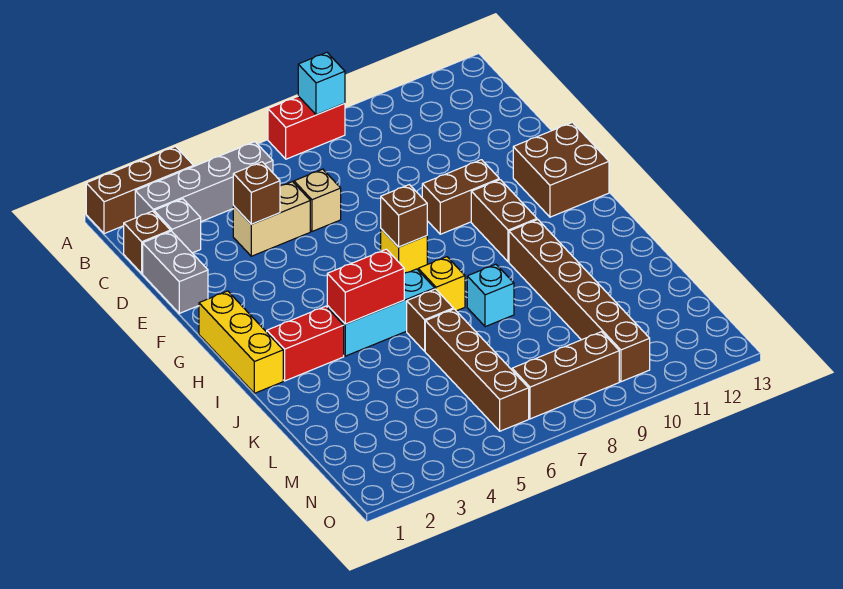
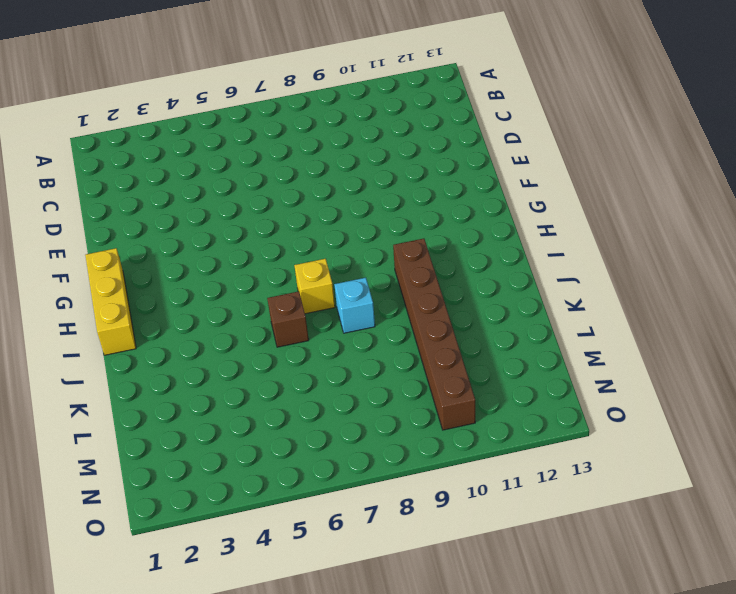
none -> brown brick A1:A3 level 1
none -> red brick A7:A8 level 1
none -> grey brick B2:B5 level 1

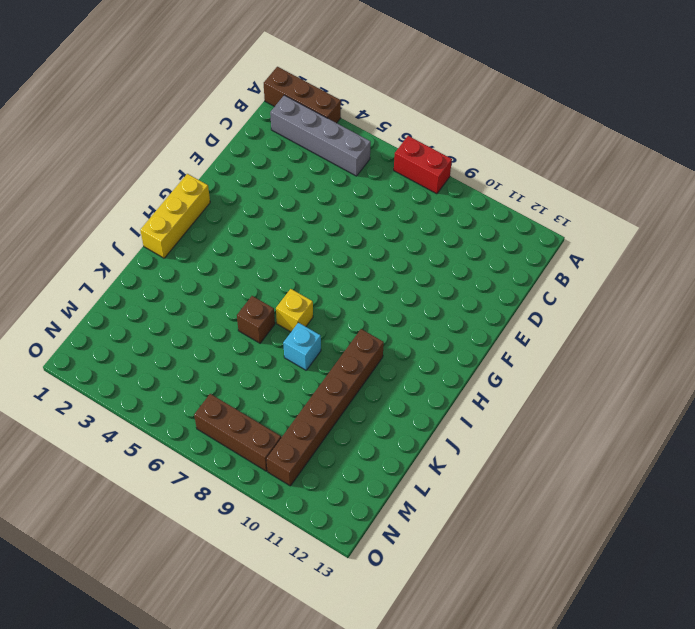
none -> brown brick C1 level 1
none -> grey brick C2 level 1
none -> grey brick D1:E1 level 1

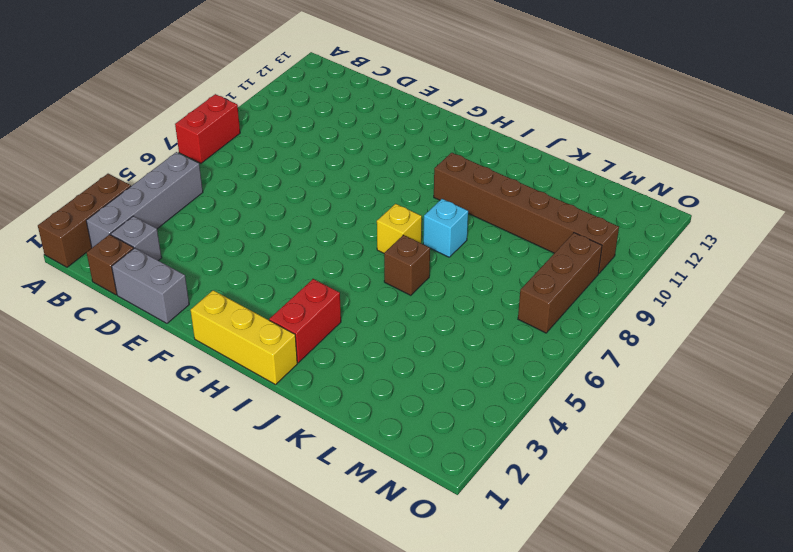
none -> tan brick D4:D5 level 1
none -> tan brick D6 level 1
none -> brown brick F9:F10 level 1

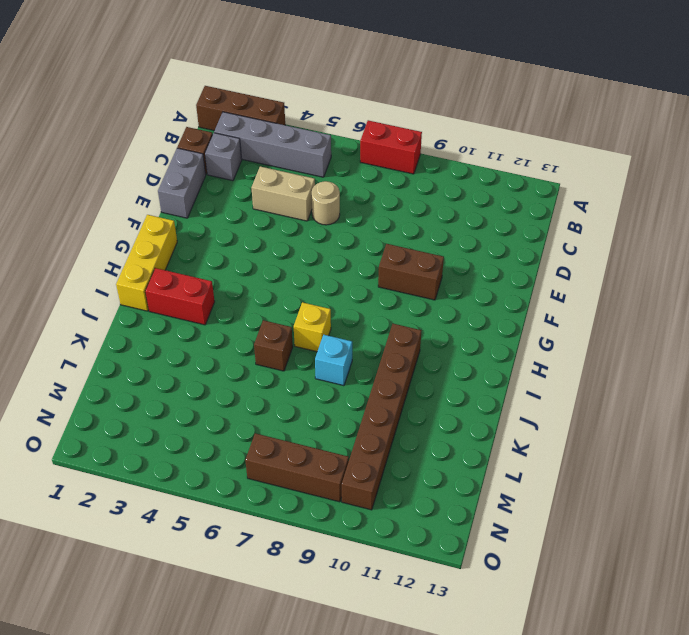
tan round brick D6 level 1 -> tan brick D6 level 1
none -> brown brick F12:G13 level 1
none -> yellow brick G7 level 1
none -> brown brick G10:H10 level 1

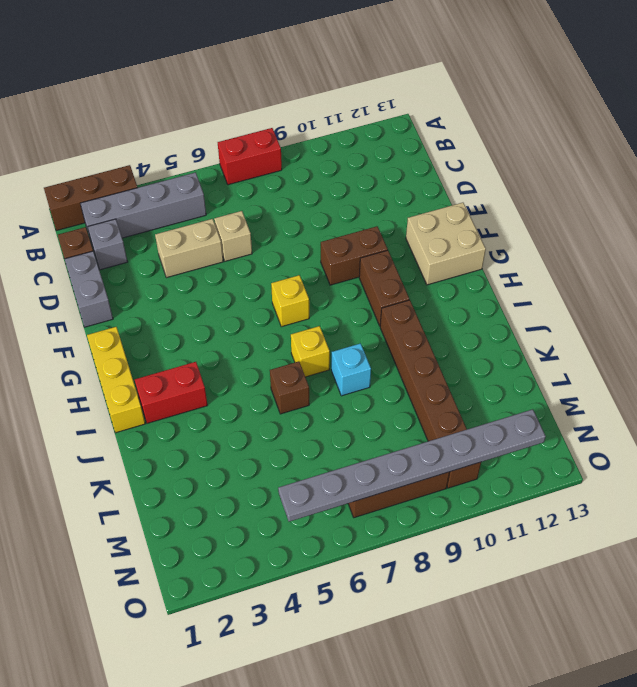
tan brick F12:G13 level 1 -> brown brick F12:G13 level 1
grey plate N5:N12 level 2 -> none
none -> cyan brick I4:I6 level 1
none -> brown brick K6:N6 level 1
none -> cyan brick A8 level 2

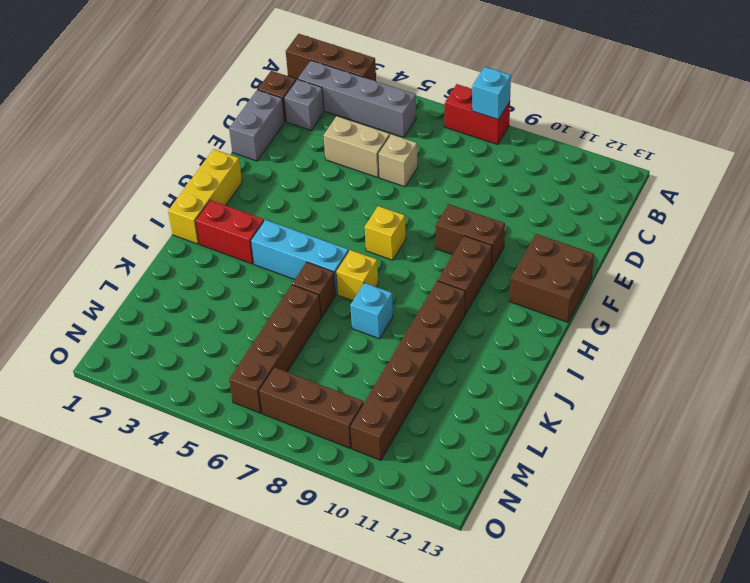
none -> brown brick D4 level 2
none -> brown brick G7 level 2
none -> red brick I4:I5 level 2

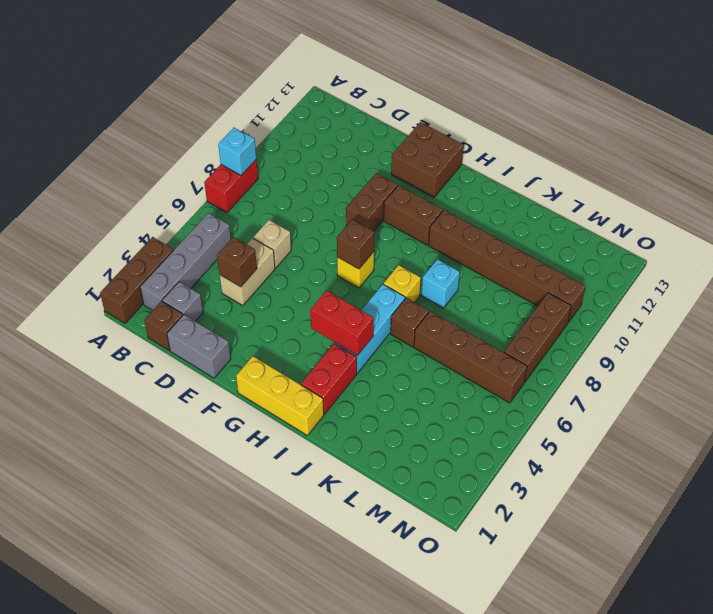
red brick H4:I4 level 2 -> red brick I4:I5 level 2

